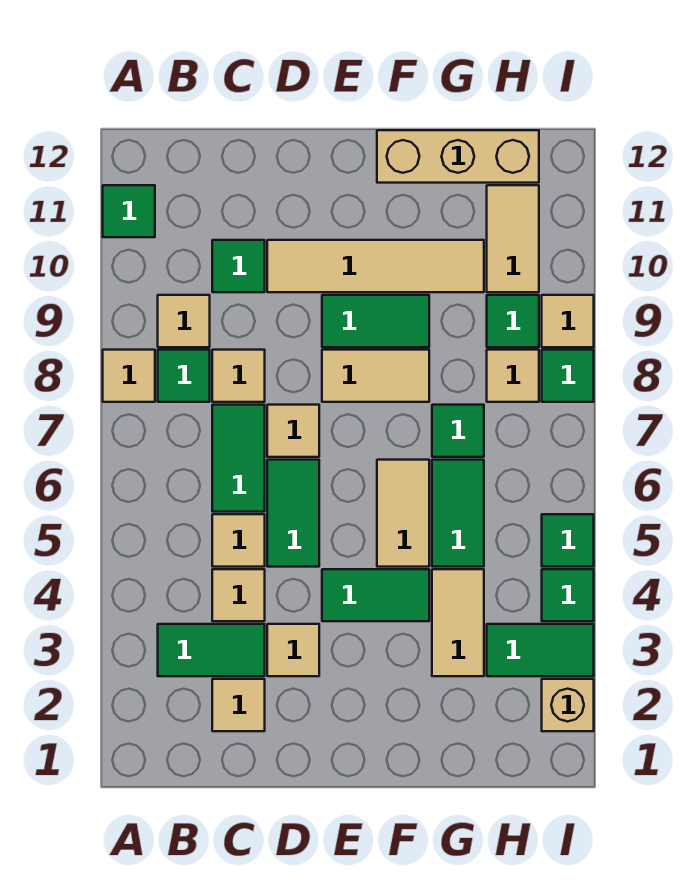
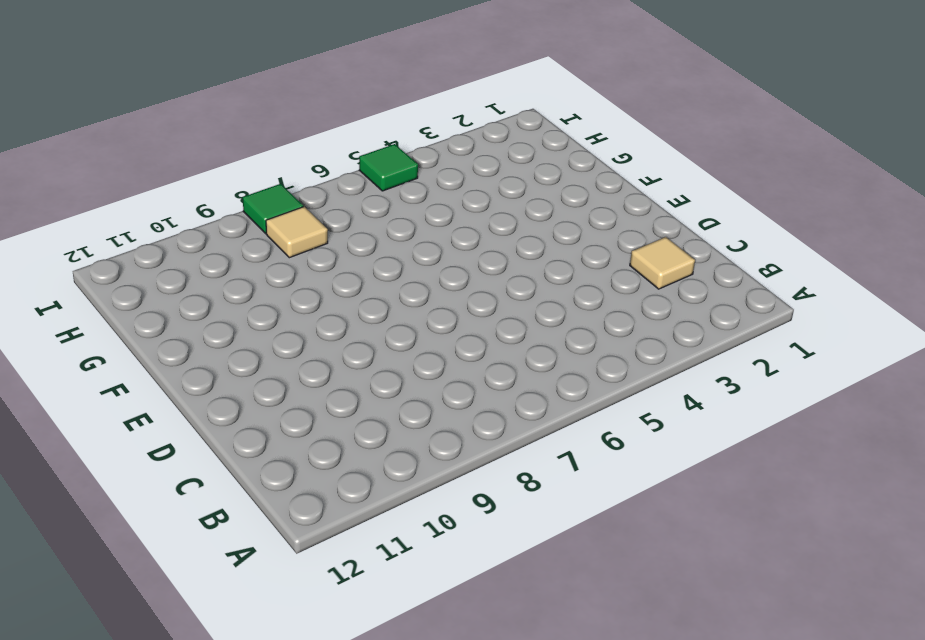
none -> tan tile A8 level 1
none -> green tile A11 level 1
none -> green tile B3:C3 level 1
none -> green tile B8 level 1

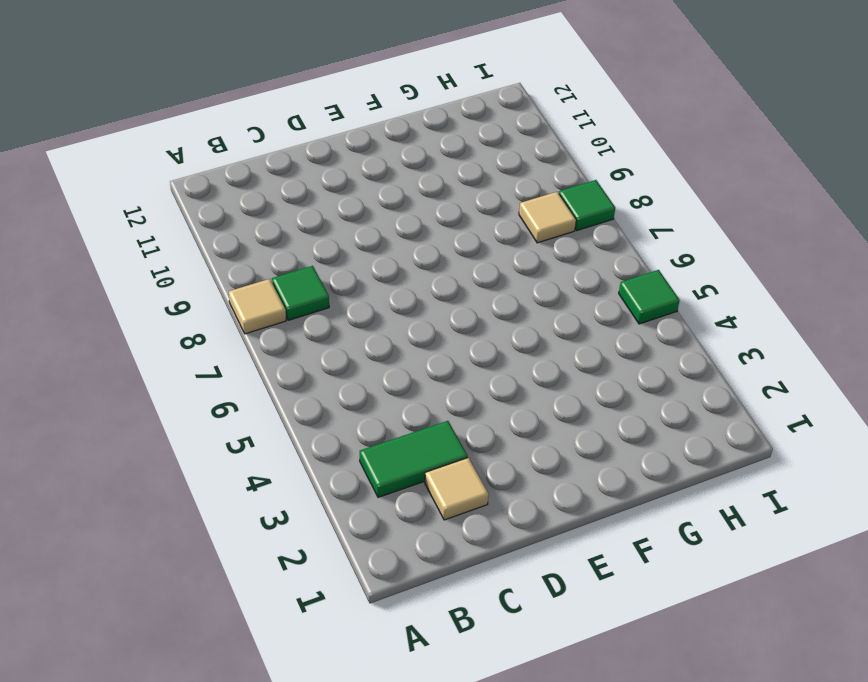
none -> green tile A11 level 1
none -> tan tile B9 level 1
none -> tan tile C4 level 1
none -> tan tile C5 level 1

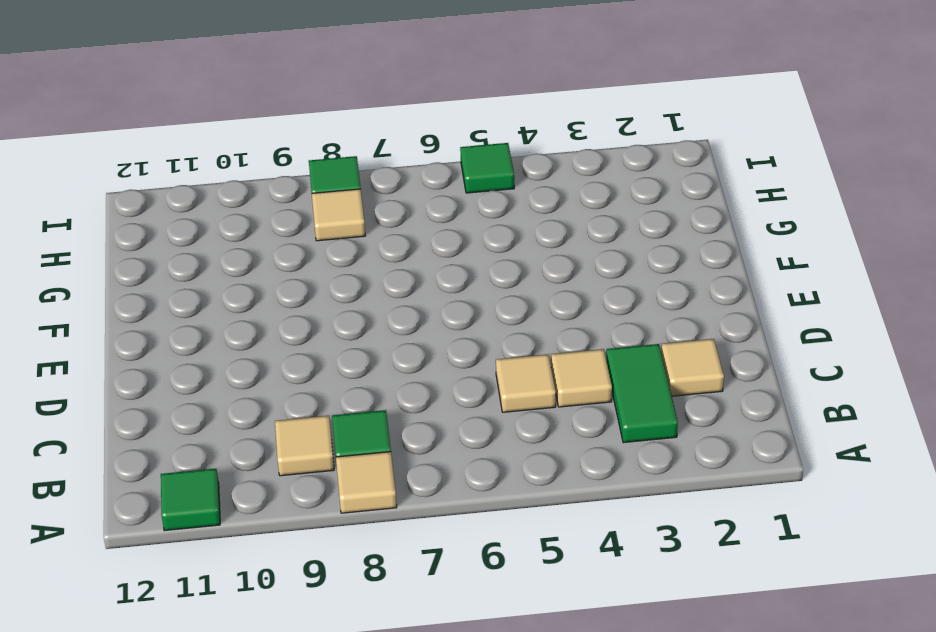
none -> green tile C6:C7 level 1
none -> tan tile C8 level 1
none -> green tile C10 level 1
none -> tan tile D3 level 1

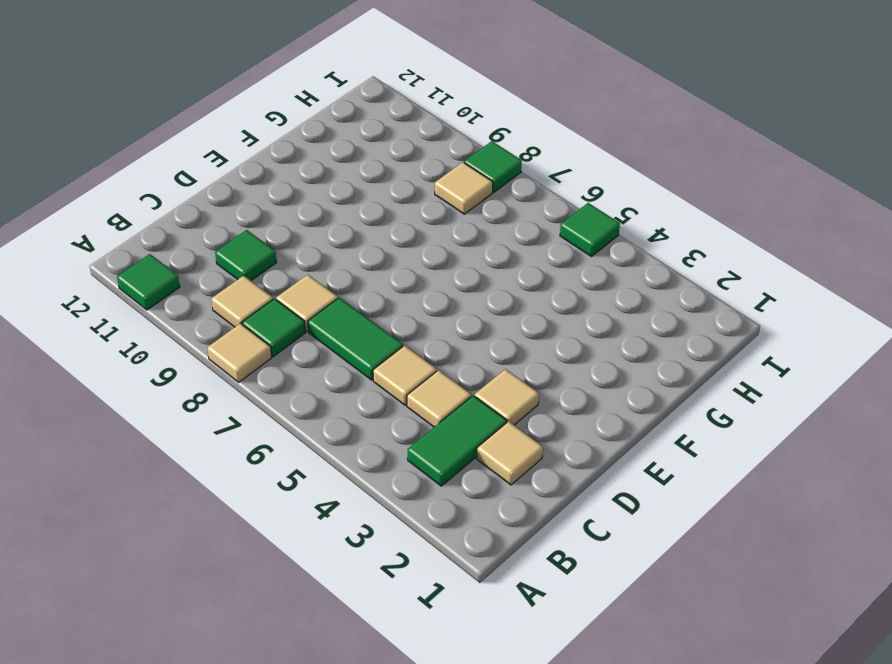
none -> green tile D5:D6 level 1
none -> tan tile D7 level 1
none -> tan tile D10:G10 level 1
none -> green tile E4:F4 level 1

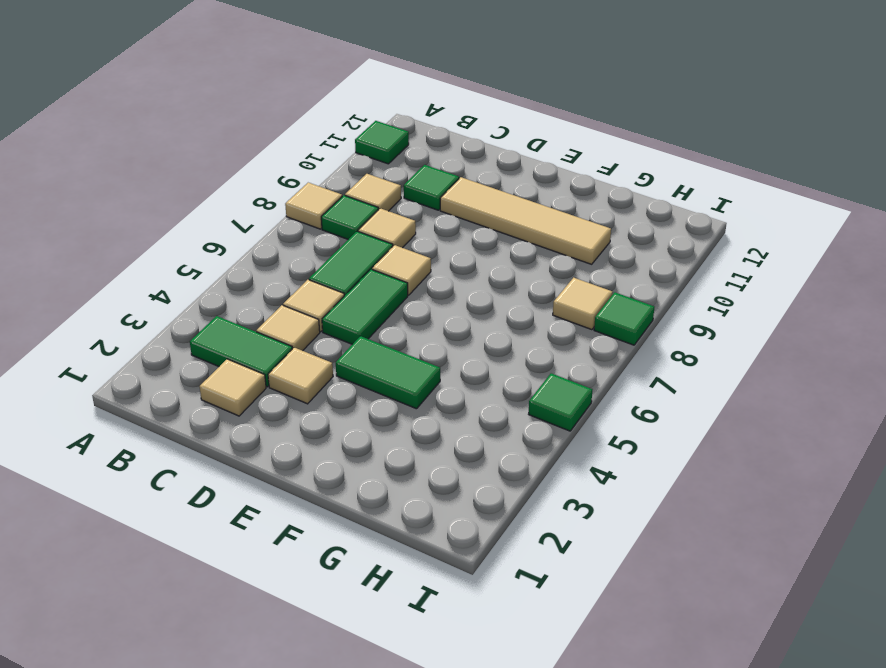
none -> tan tile E8:F8 level 1
none -> green tile E9:F9 level 1
none -> tan tile F5:F6 level 1
none -> tan brick F12:H12 level 1

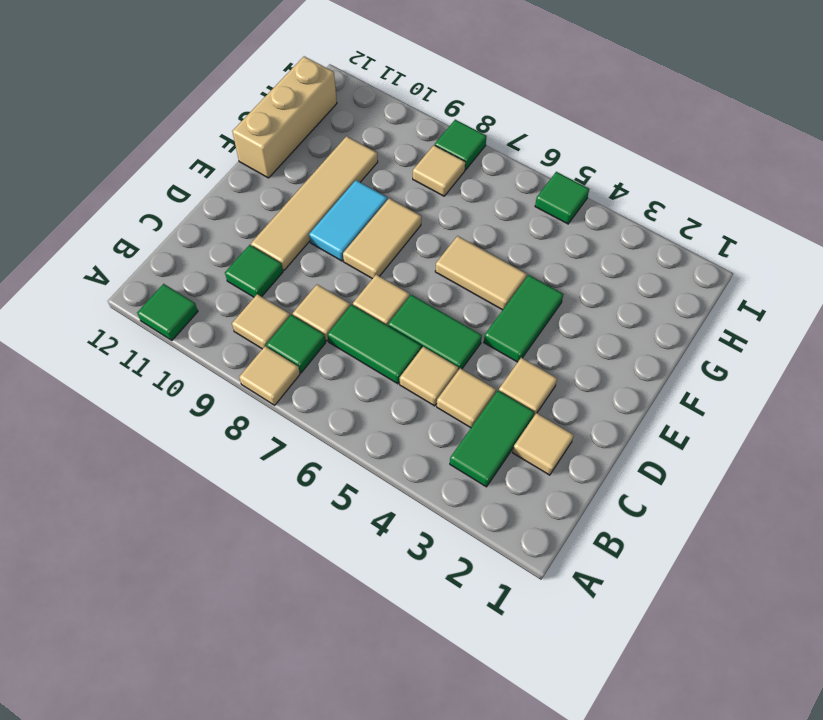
cyan tile E9:F9 level 1 -> green tile E9:F9 level 1
none -> tan tile G3:G4 level 1
none -> green tile G5:G6 level 1
none -> green tile G7 level 1
none -> green tile H3:I3 level 1

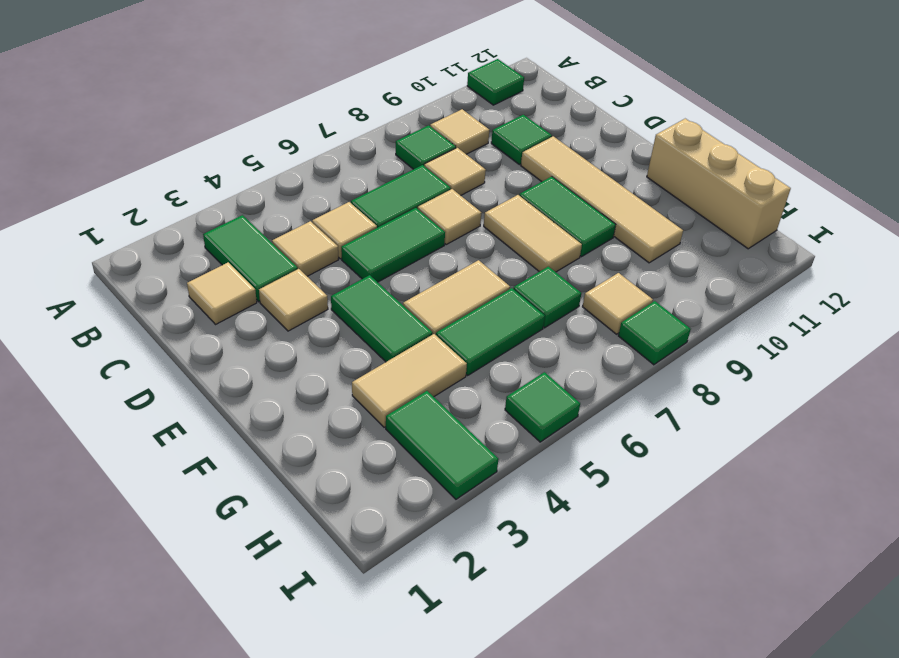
none -> tan tile A8 level 1
none -> green tile H9 level 1
none -> tan tile H10:H11 level 1
none -> tan brick I2 level 1

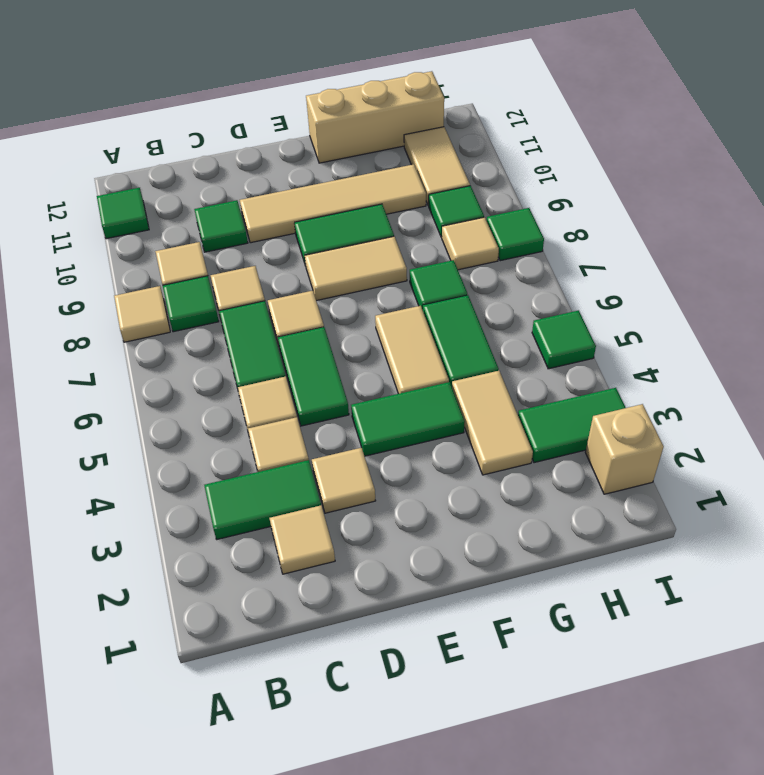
none -> green tile I4 level 1
none -> tan tile I9 level 1

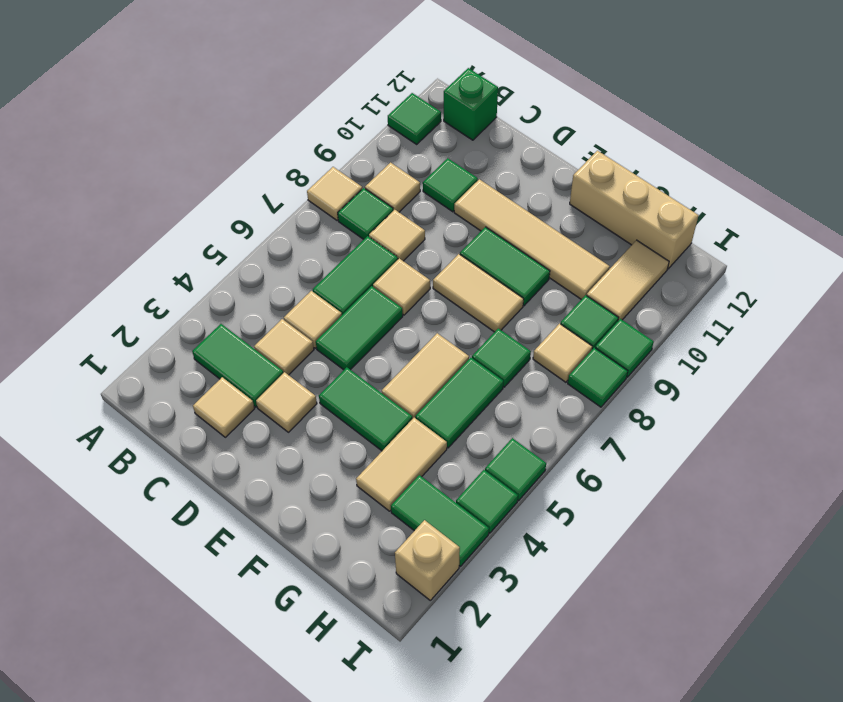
green brick B12 level 1 -> none
green tile I9 level 1 -> tan tile I9 level 1

